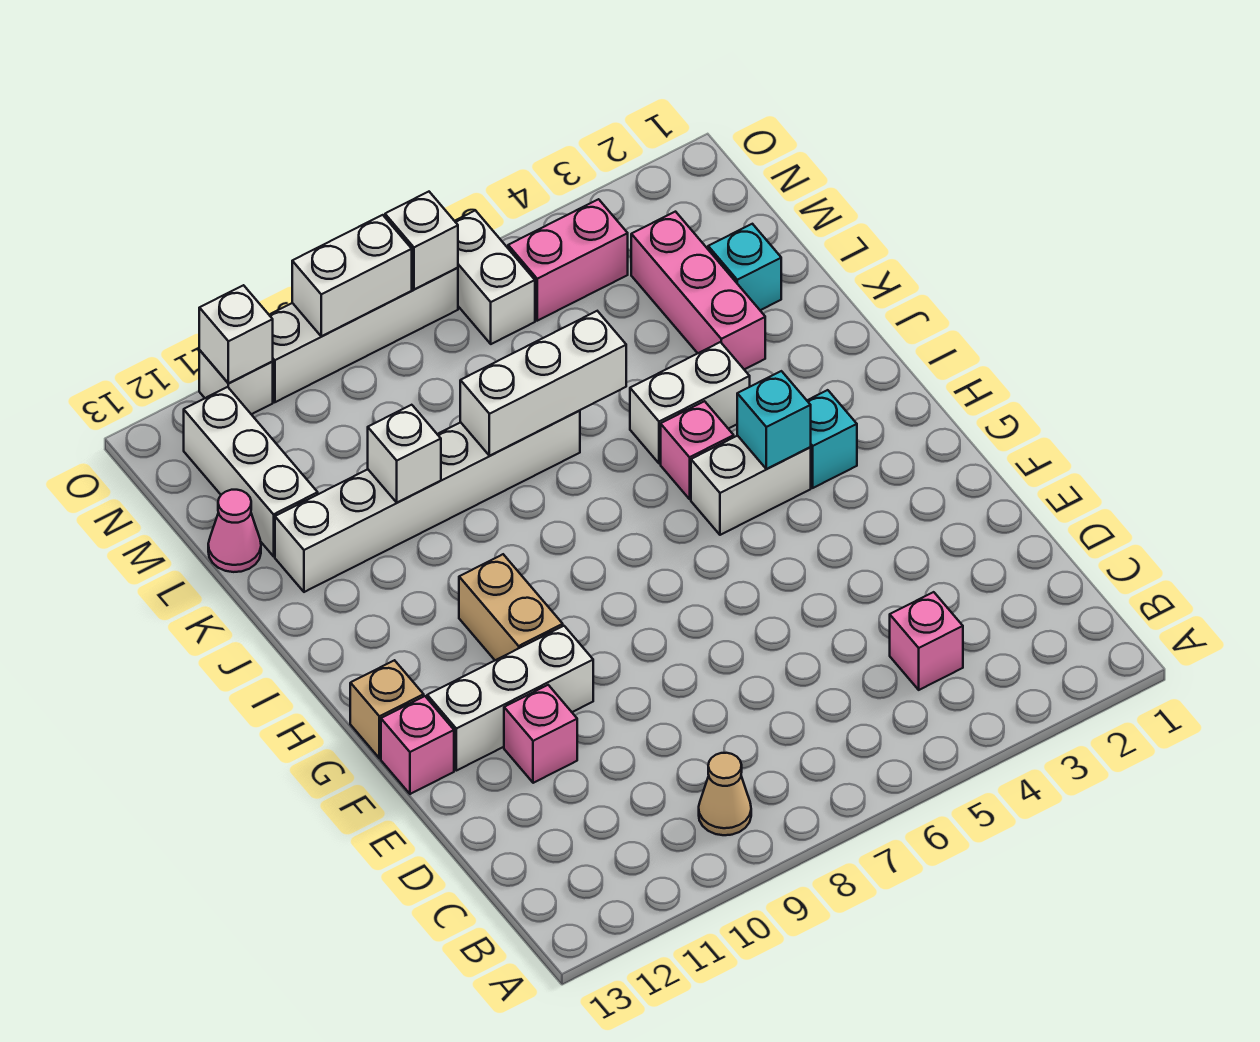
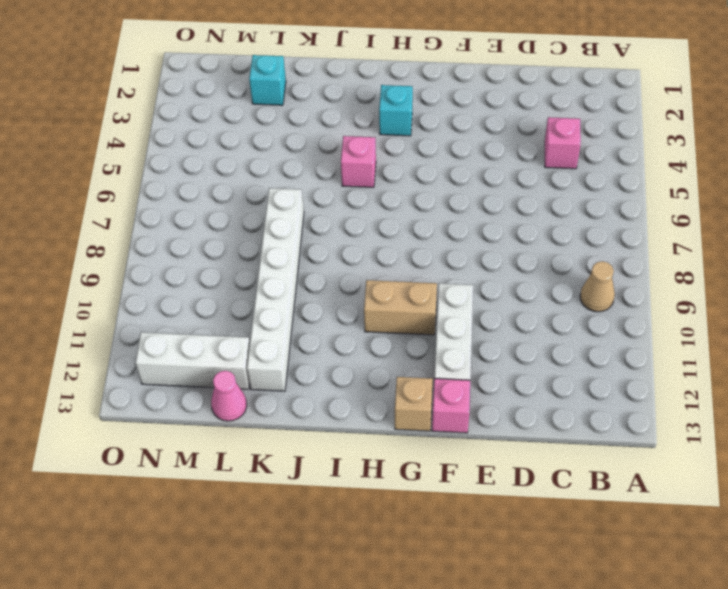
none -> pink brick E11 level 1
none -> white brick H4:H5 level 1
none -> white brick J4:J5 level 1

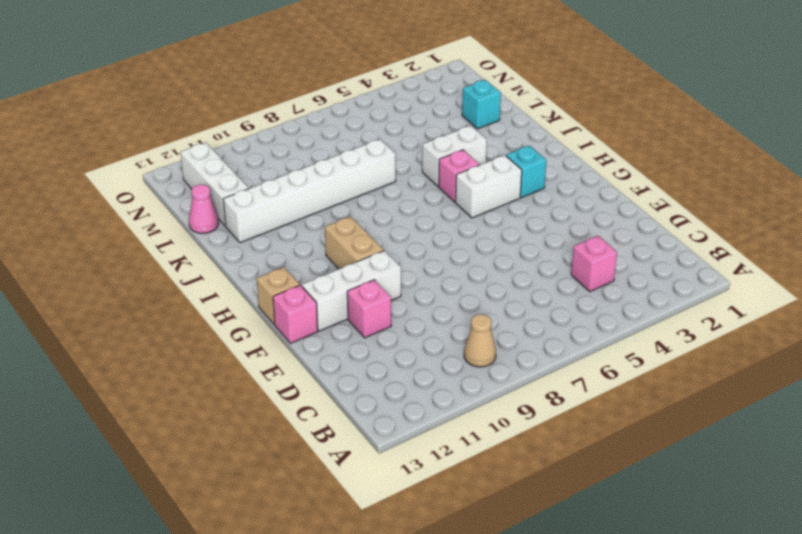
none -> pink brick K3:M3 level 1
none -> pink brick N4:N5 level 1
none -> white brick N6:O6 level 1

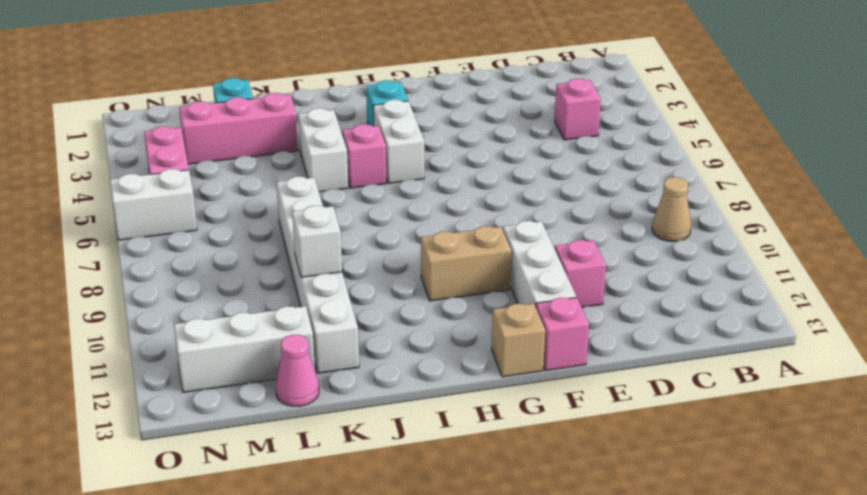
none -> white brick O7:O10 level 1
none -> white brick O11 level 1
none -> cyan brick H4 level 2

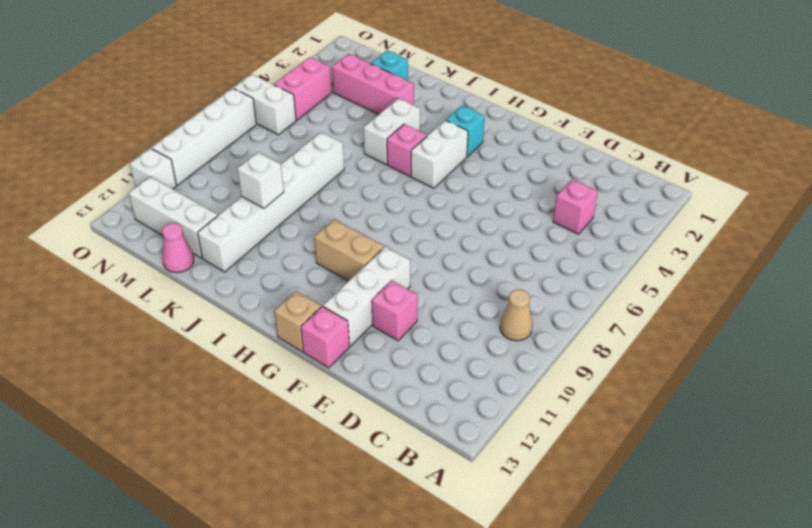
none -> cyan brick H4 level 2
none -> white brick K6:K8 level 2
none -> white brick O7 level 2

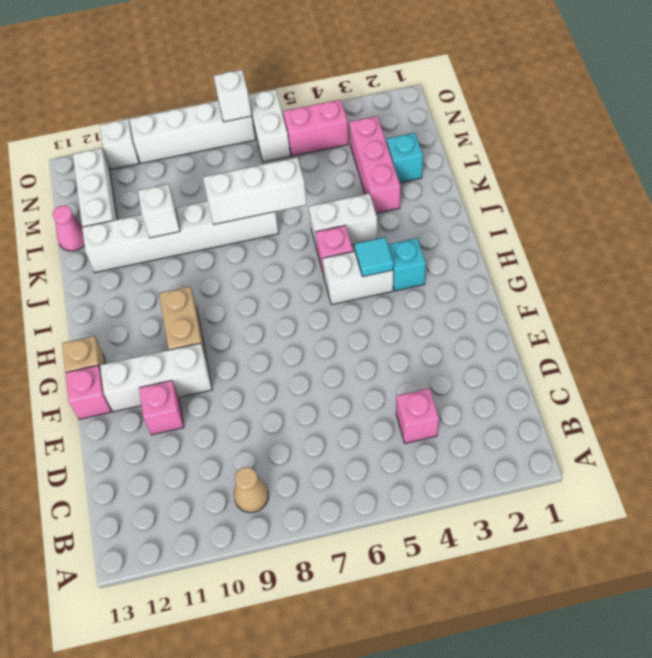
cyan tile H4 level 2 -> cyan brick H4 level 2
none -> white brick O8:O9 level 2
none -> white brick O11 level 2

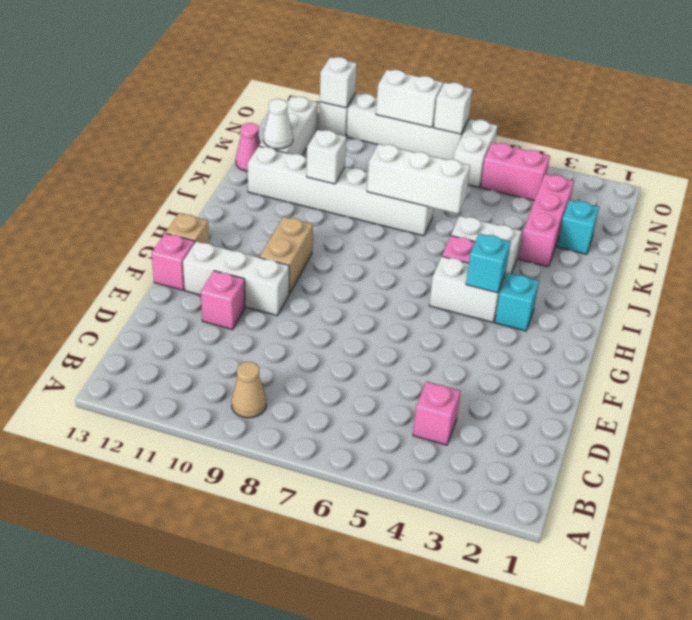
white cone L12 level 2 -> none

